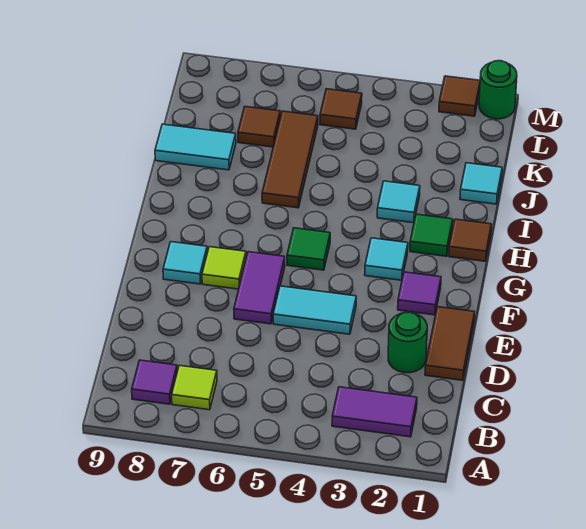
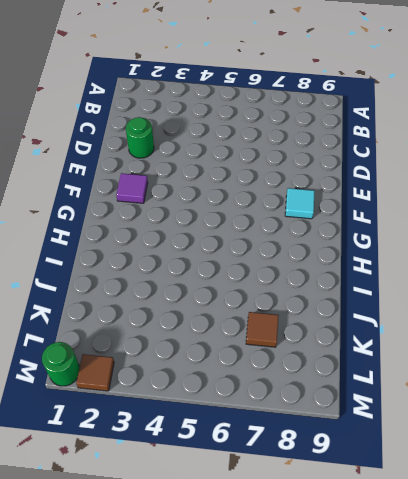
none -> purple tile B2:B3 level 1
none -> lime tile B7 level 1
none -> purple tile B8 level 1

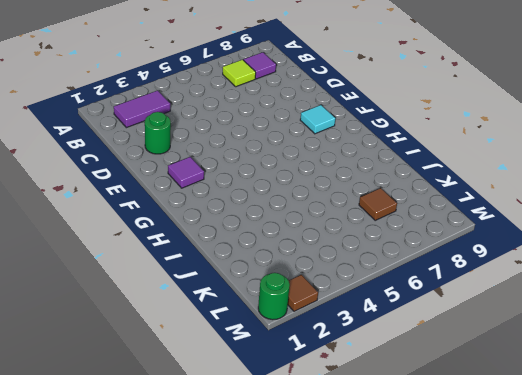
none -> brown tile D1:E1 level 1
none -> cyan tile E4:E5 level 1
none -> purple tile E6:F6 level 1

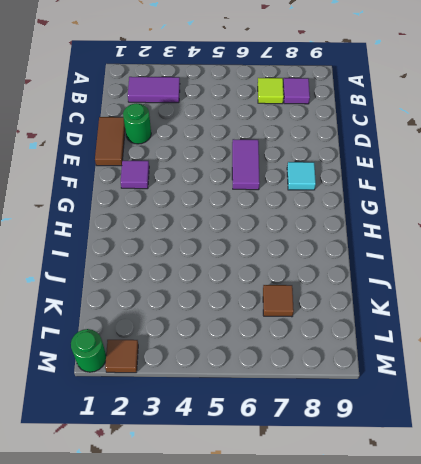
none -> cyan tile E4:E5 level 1
none -> lime tile F7 level 1
none -> cyan tile G3 level 1

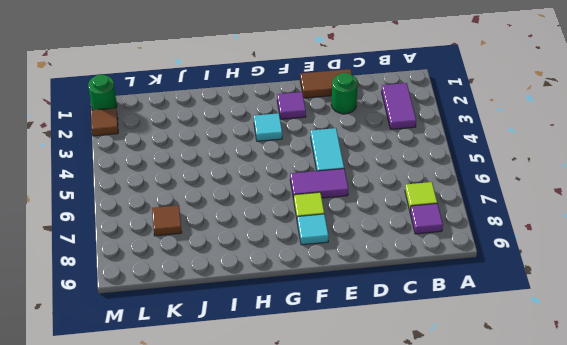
none -> green tile G5 level 1
none -> brown tile H1 level 1
none -> green tile H2 level 1

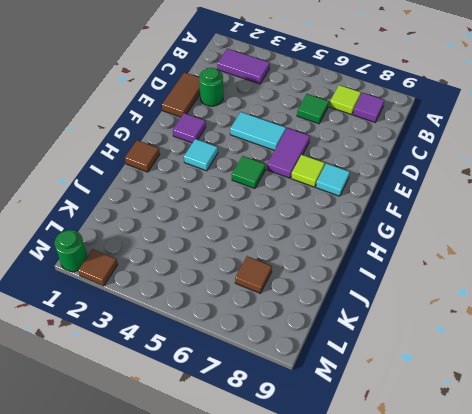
green tile C6 level 1 -> green tile H2 level 1
none -> cyan tile I3 level 1
none -> brown tile I6:K6 level 1
none -> cyan tile J1 level 1

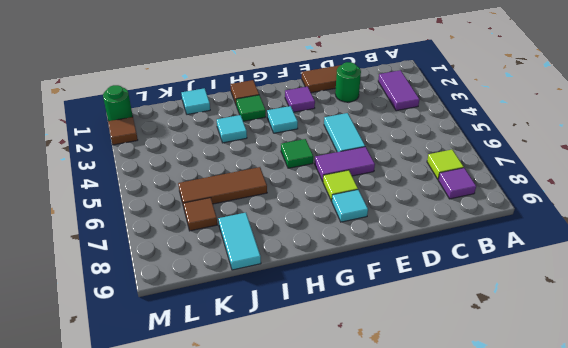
none -> brown tile L5 level 1

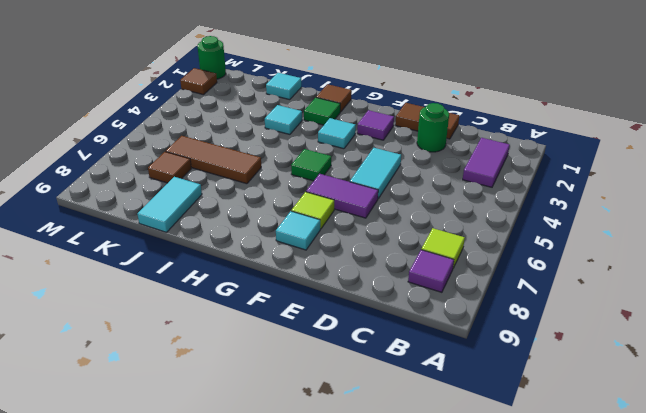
none -> brown tile L5 level 1

